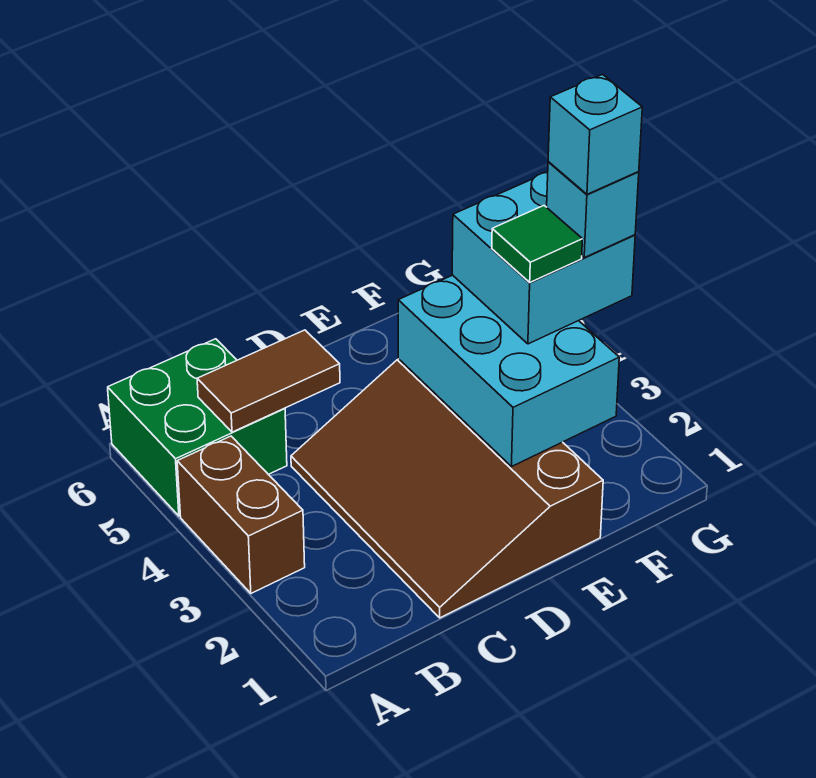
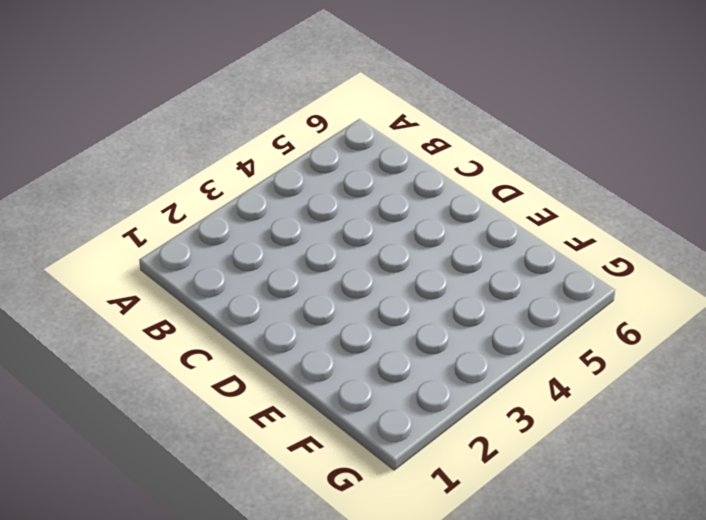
none -> brown brick A3:A4 level 1
none -> green brick A5:B6 level 1

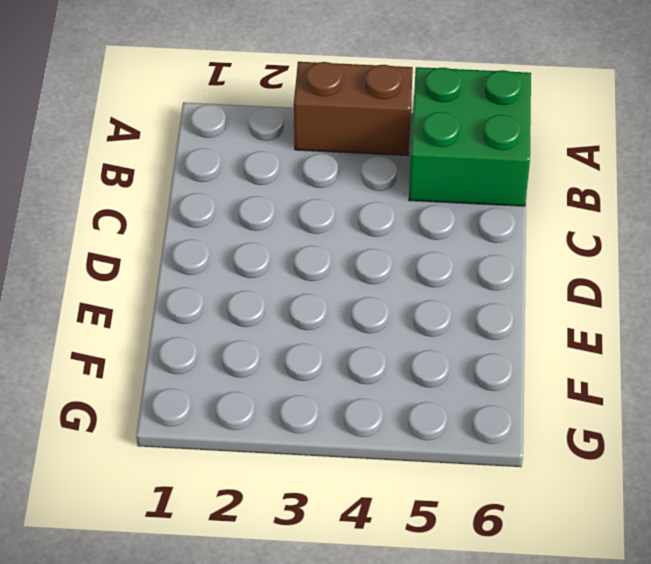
none -> brown slope C1:E4 level 1 top E
none -> brown tile B5:C5 level 2

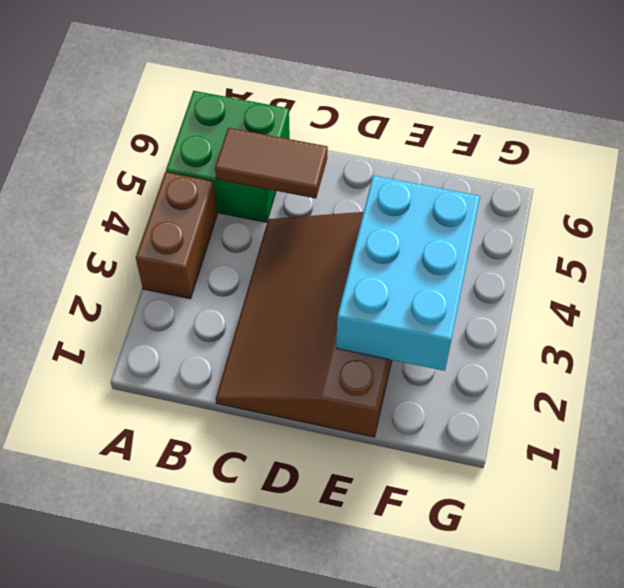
none -> cyan brick F3:G4 level 3
none -> green tile F3 level 4

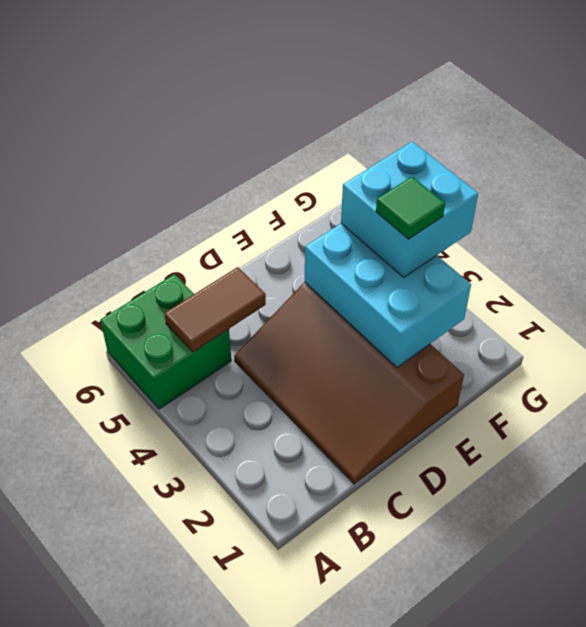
none -> brown brick A3:A4 level 1
none -> cyan brick G3 level 4

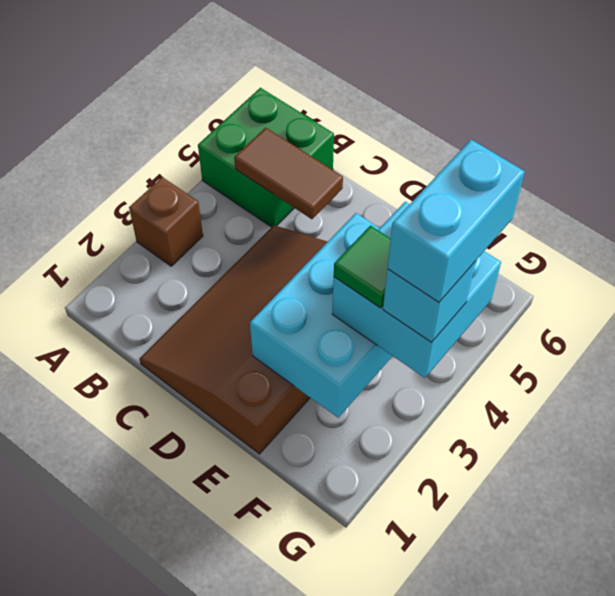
brown brick A3 level 1 -> brown brick A3:A4 level 1
cyan brick G3:G4 level 5 -> cyan brick G3 level 5

